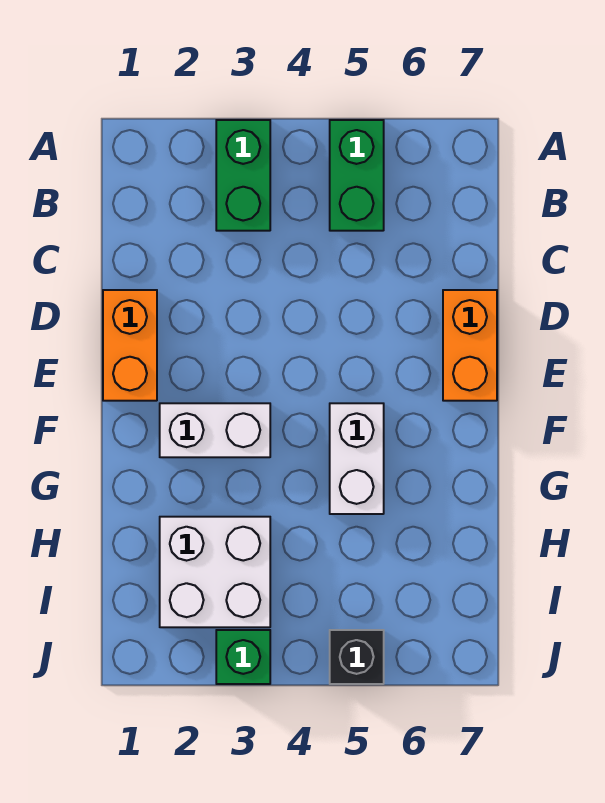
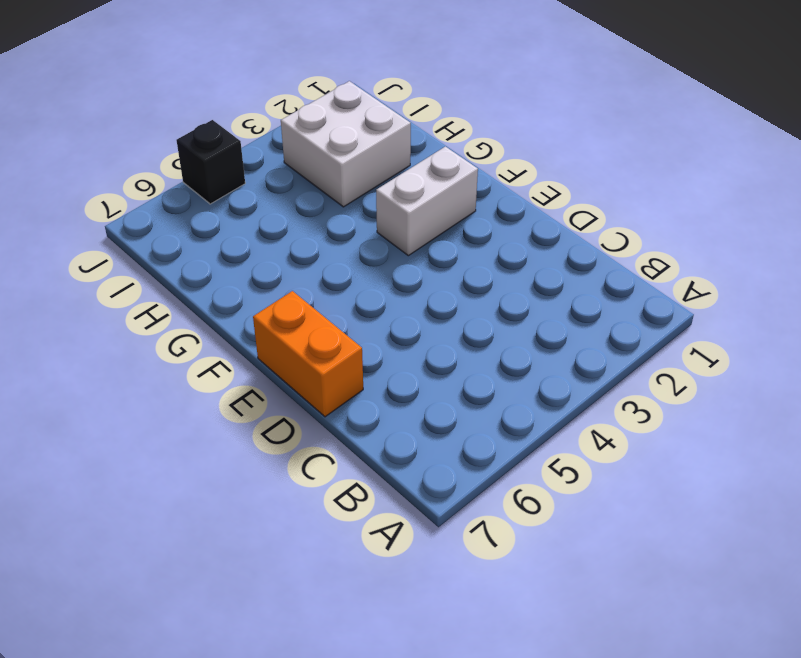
none -> green brick A3:B3 level 1
none -> green brick A5:B5 level 1

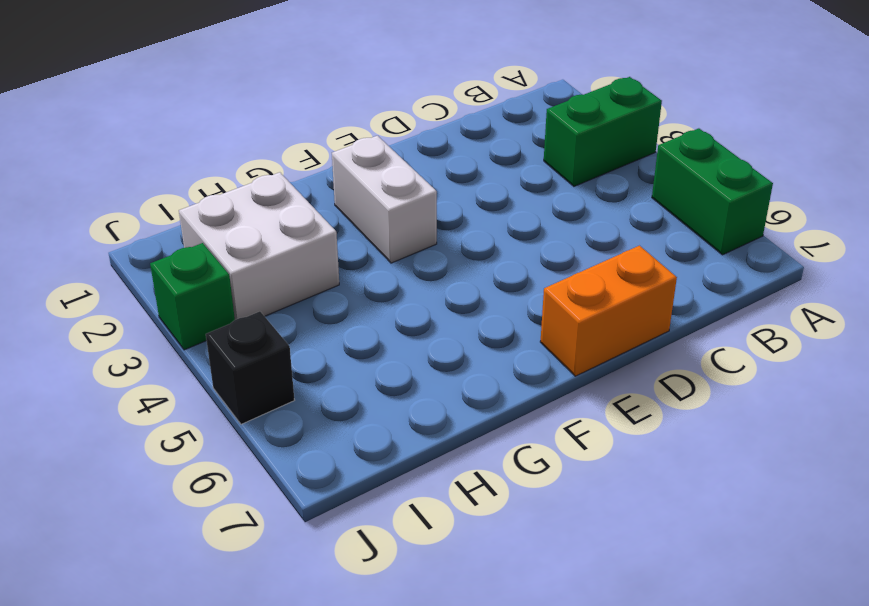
green brick A5:A6 level 1 -> green brick A5:B5 level 1
none -> orange brick D1:E1 level 1
none -> white brick F5:G5 level 1

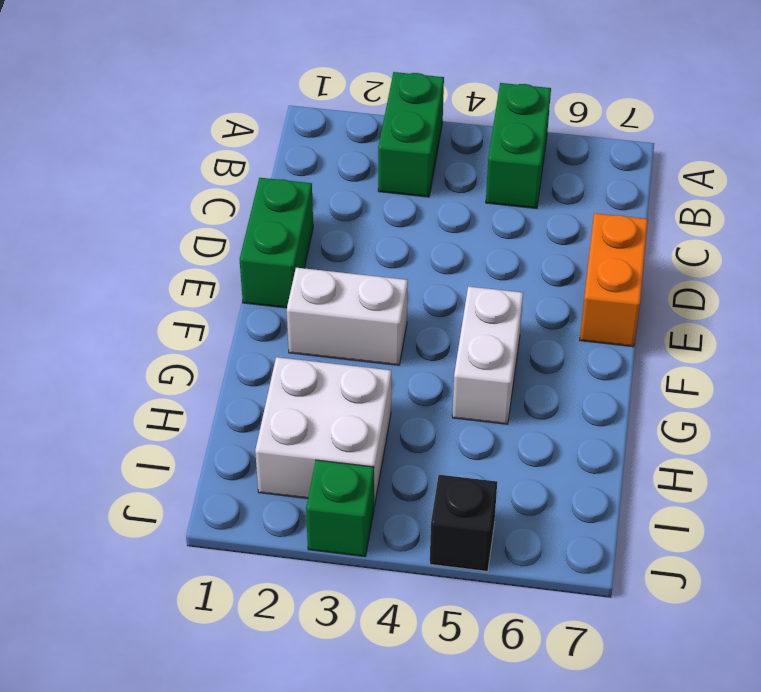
green brick D1:E1 level 1 -> orange brick D1:E1 level 1

